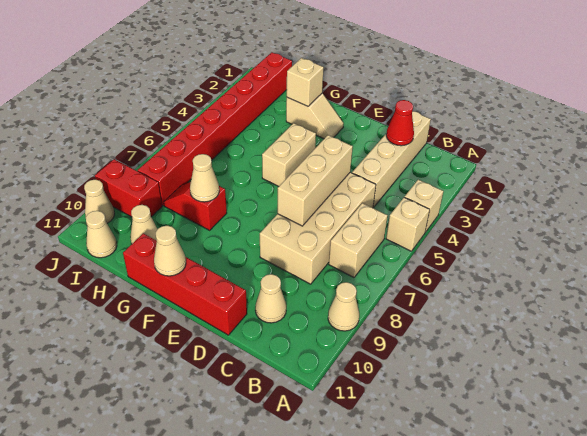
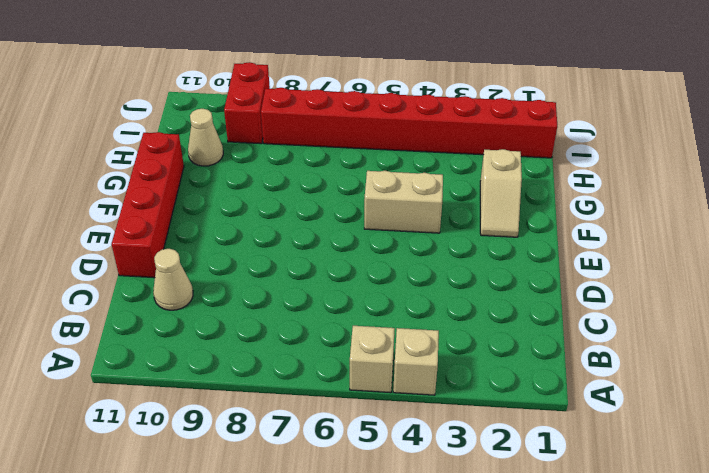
none -> tan cone A9 level 1
none -> tan brick B6:B7 level 1
none -> tan brick C1:C4 level 1

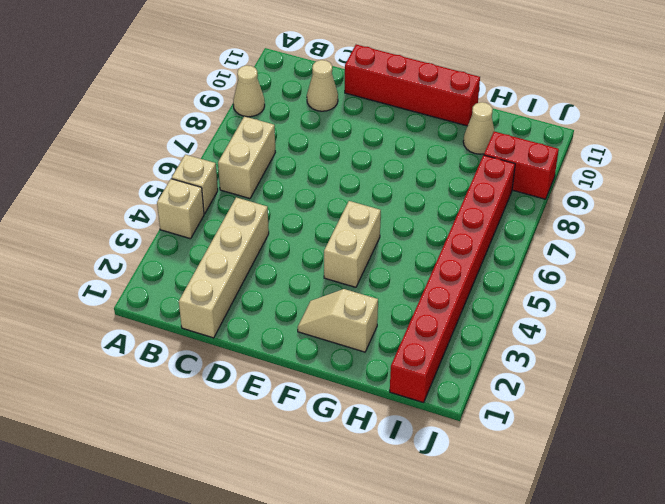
none -> tan brick C5:D8 level 1
none -> red slope G8:H8 level 1 top G
none -> tan cone I11 level 1

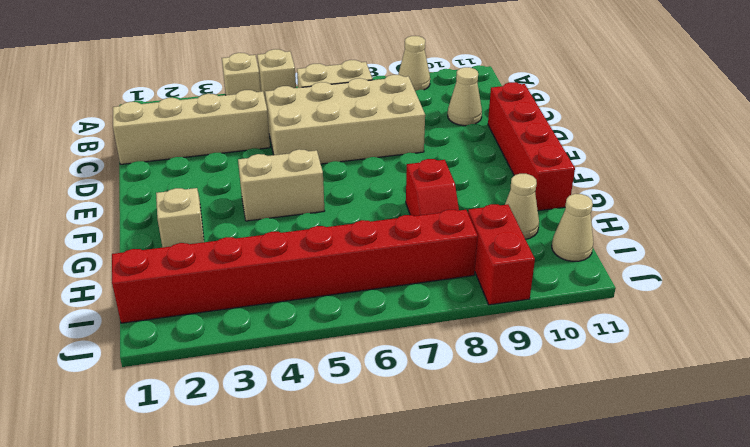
none -> tan cone J10 level 1
none -> red cone C2 level 2
none -> tan brick D5:D7 level 2

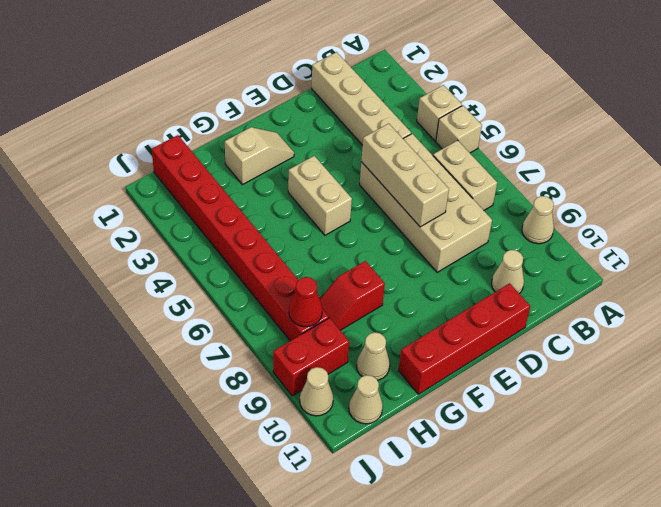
red cone I8 level 2 -> red cone C2 level 2
none -> tan cone F11 level 2
none -> tan brick G2 level 2
none -> tan cone G8 level 2

